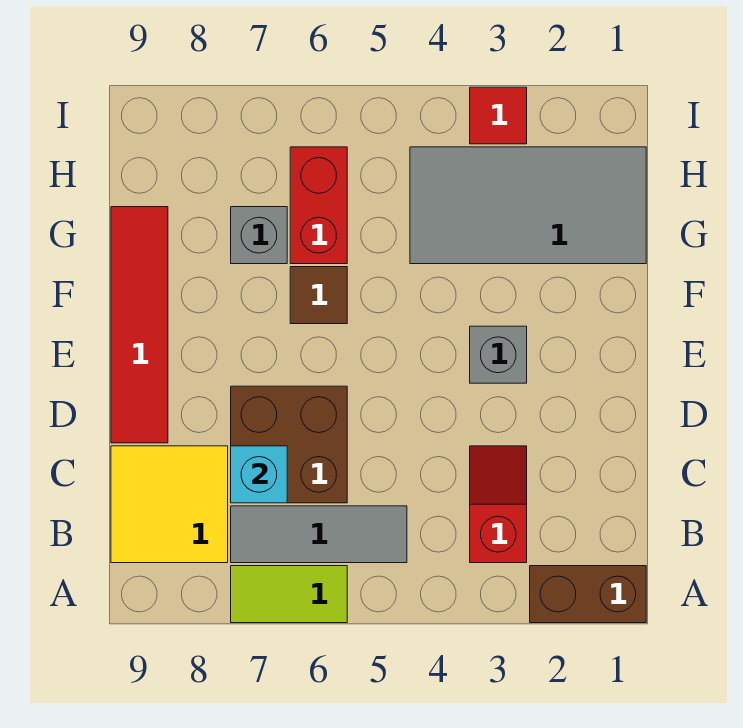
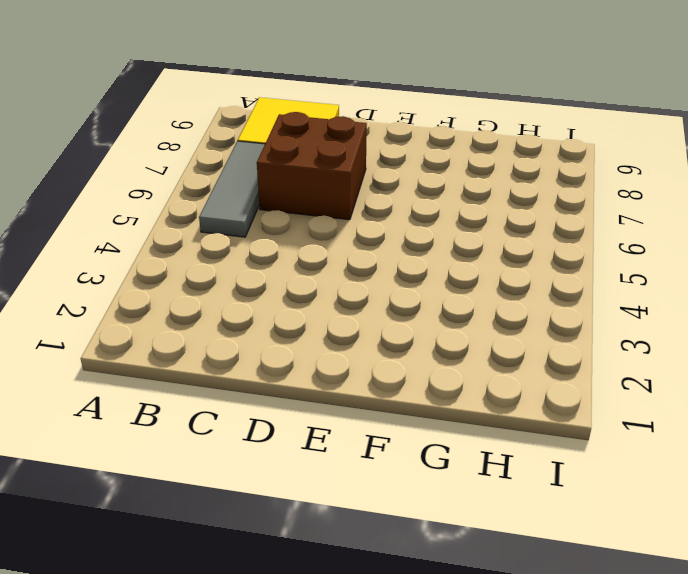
none -> brown brick A1:A2 level 1
none -> lime tile A6:A7 level 1
none -> red slope B3:C3 level 1 top B

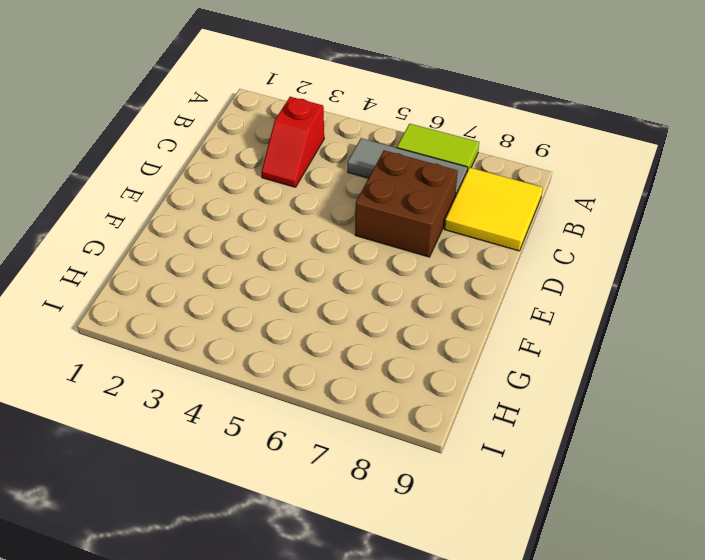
none -> brown brick A1:A2 level 1
none -> red tile D9:G9 level 1
none -> grey brick E3 level 1

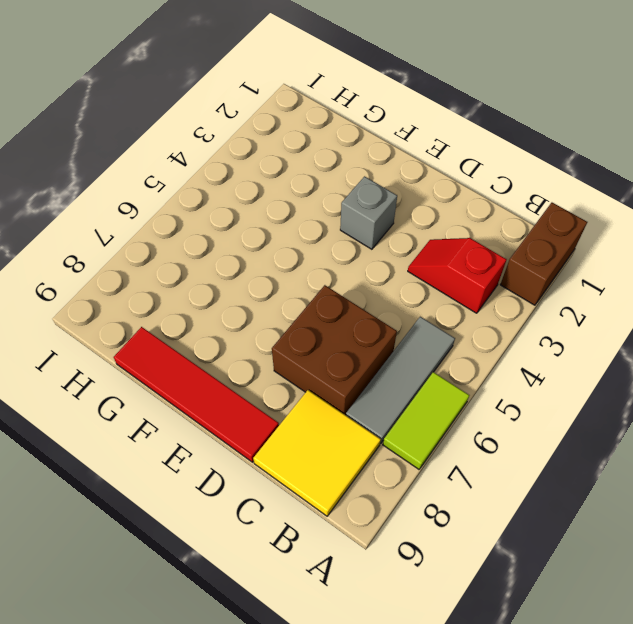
none -> brown tile F6 level 1
none -> grey tile G1:H4 level 1
none -> red brick G6:H6 level 1

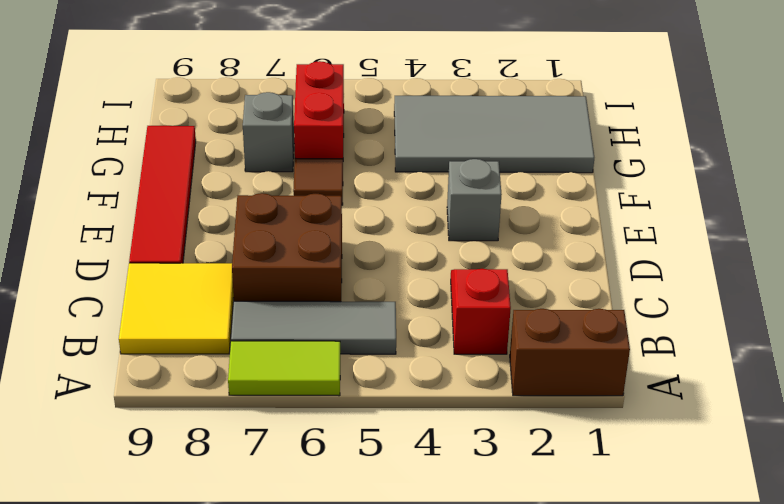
none -> red tile I3 level 1
none -> cyan brick C7 level 2

